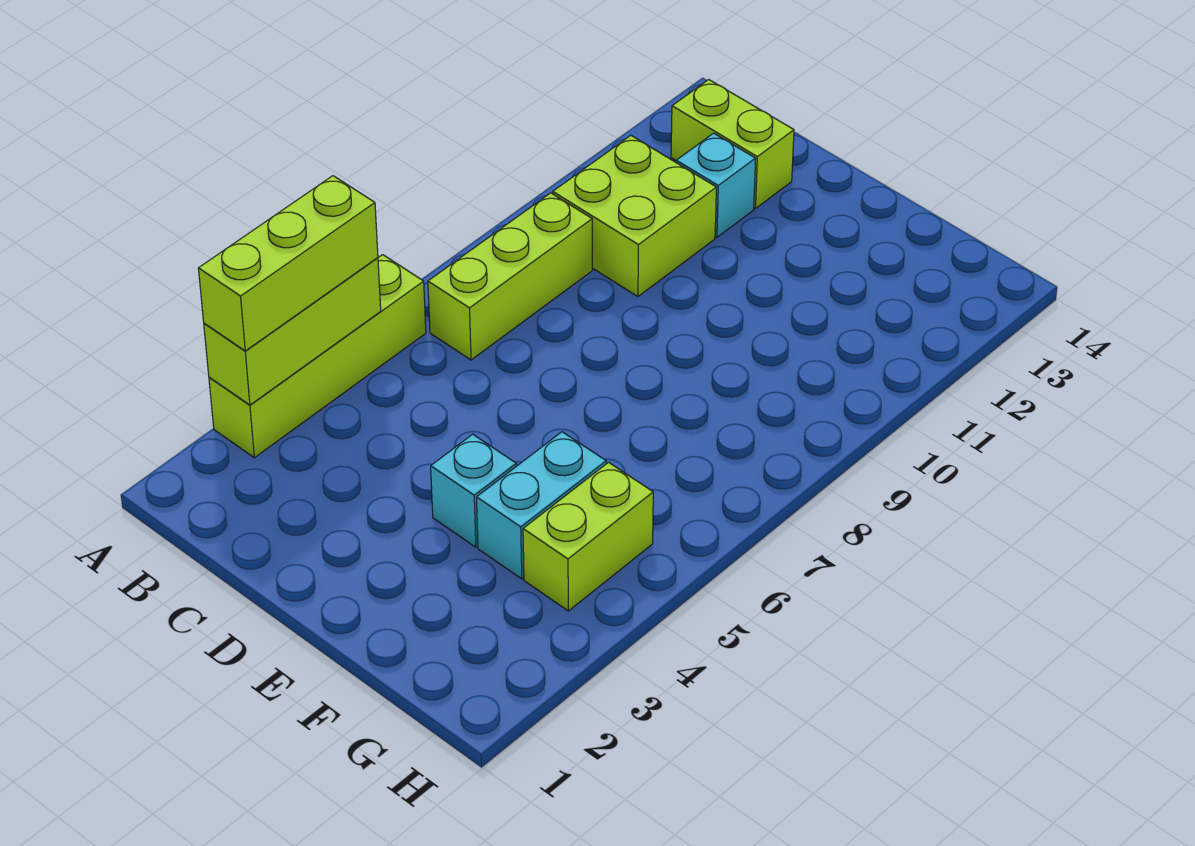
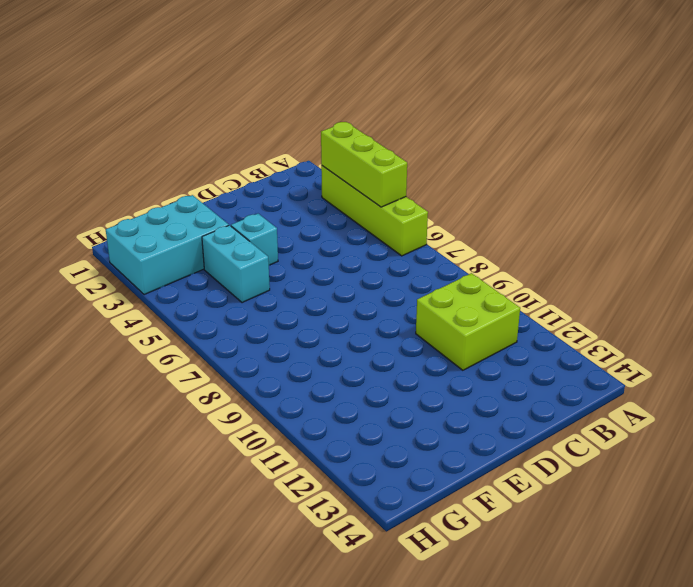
cyan brick F2:H3 level 1 -> none
none -> lime brick B7:B9 level 1
none -> lime brick B13:C13 level 1

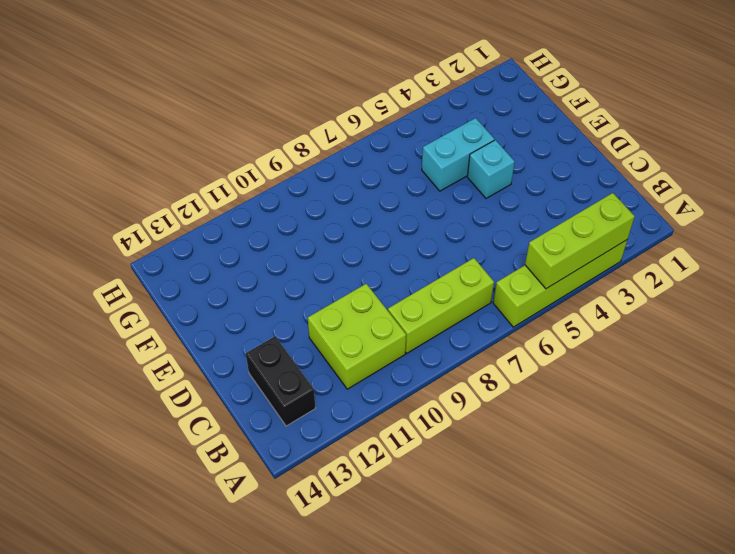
black brick B13:C13 level 1 -> lime brick B13:C13 level 1
none -> cyan brick C12 level 1
none -> lime brick G4:G5 level 1

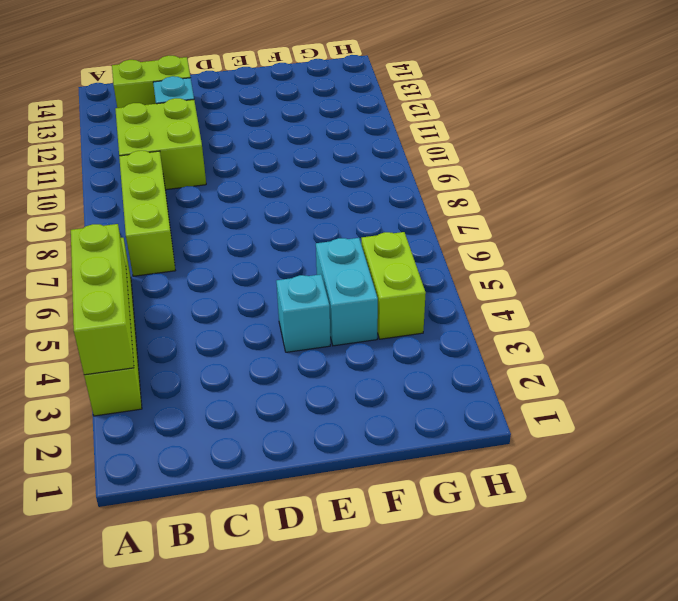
none -> lime brick A3:A5 level 3

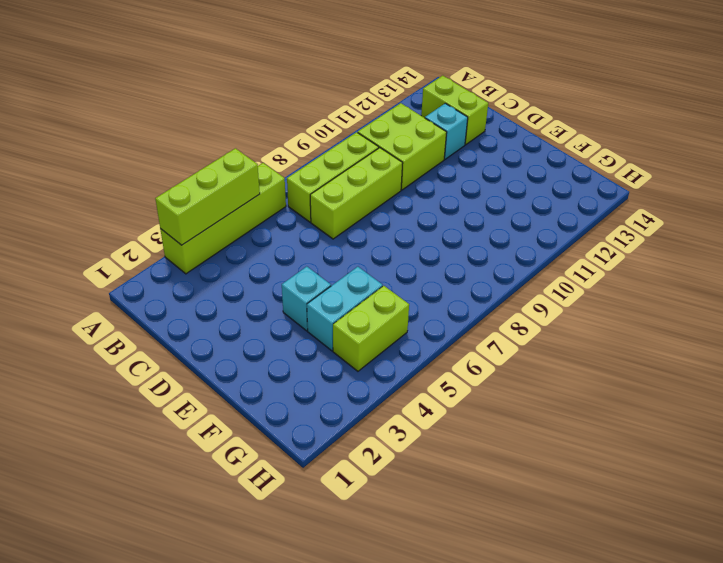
lime brick C7:C9 level 1 -> lime brick A3:A5 level 3

